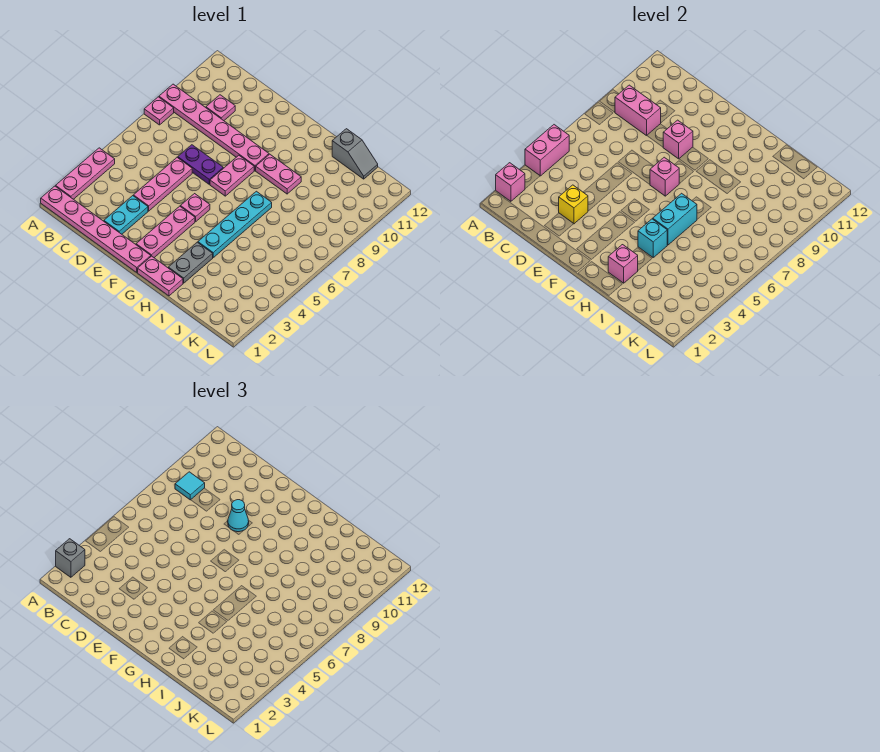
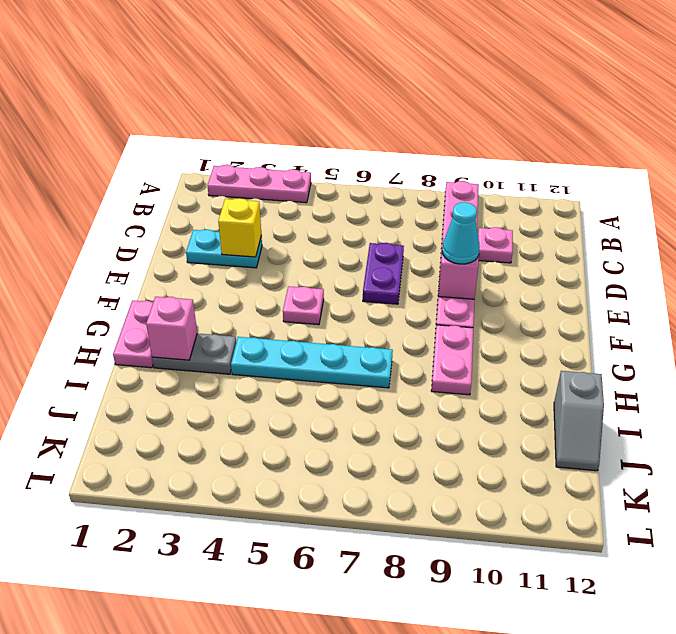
none -> pink plate A1:F1 level 1
none -> pink plate A8 level 1
none -> pink plate D4:D6 level 1

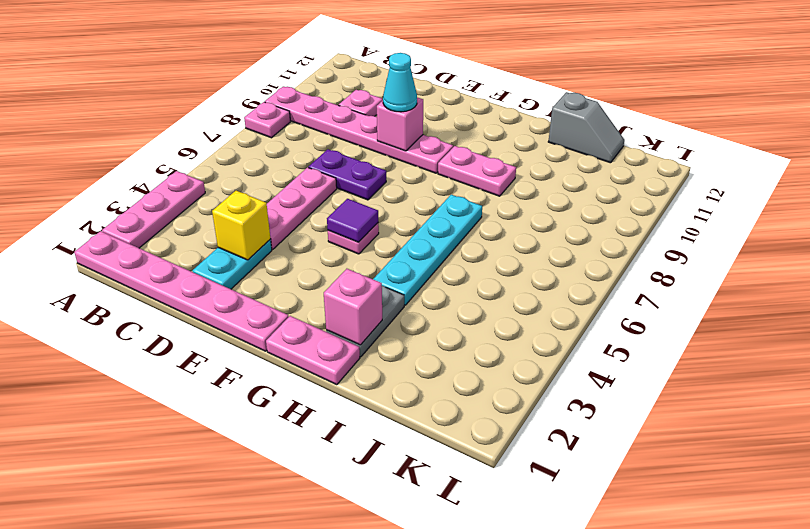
purple tile F5 level 2 -> none
none -> pink plate F2:F4 level 1
none -> pink plate F7:F8 level 1
none -> pink brick A2 level 2

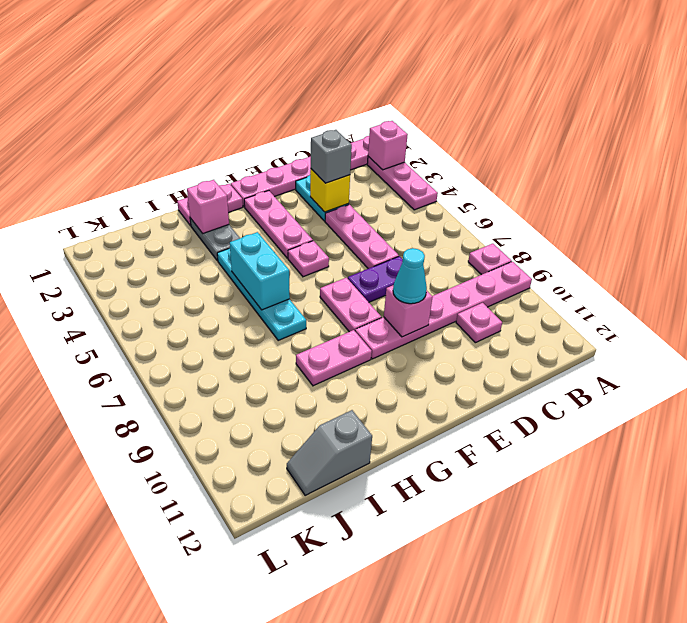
grey brick D3 level 3 -> grey brick A2 level 3
none -> pink brick A4:A5 level 2
none -> pink brick B9:C9 level 2
none -> pink brick F7 level 2

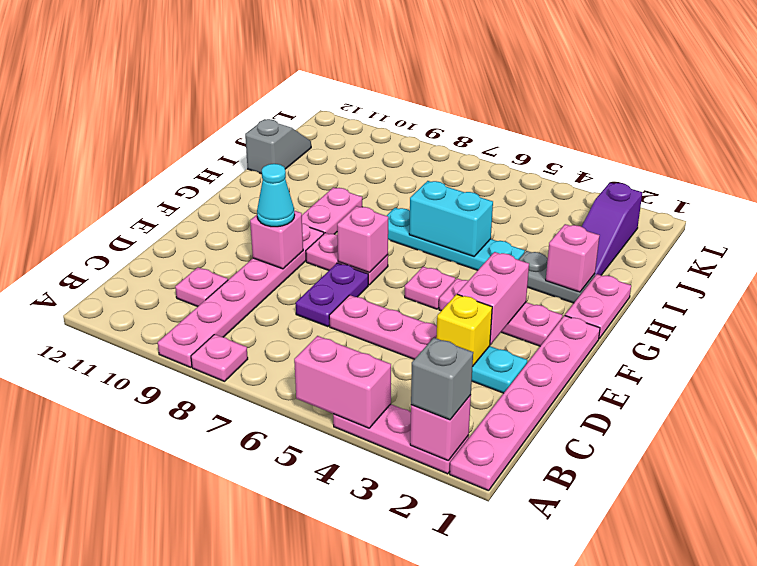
pink brick E3:F3 level 2 -> pink brick B9:C9 level 2
purple slope I2:K2 level 1 top K -> none
none -> cyan brick H4 level 2
none -> cyan tile B9 level 3

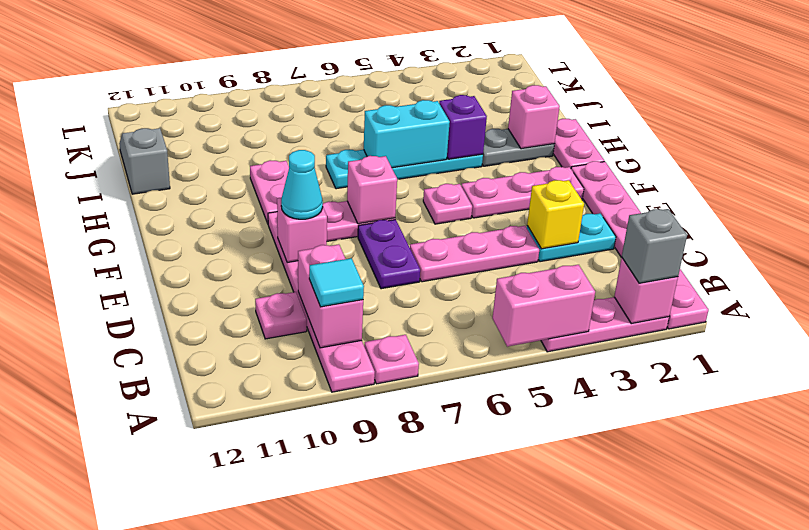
purple brick H4 level 2 -> cyan brick H4 level 2

